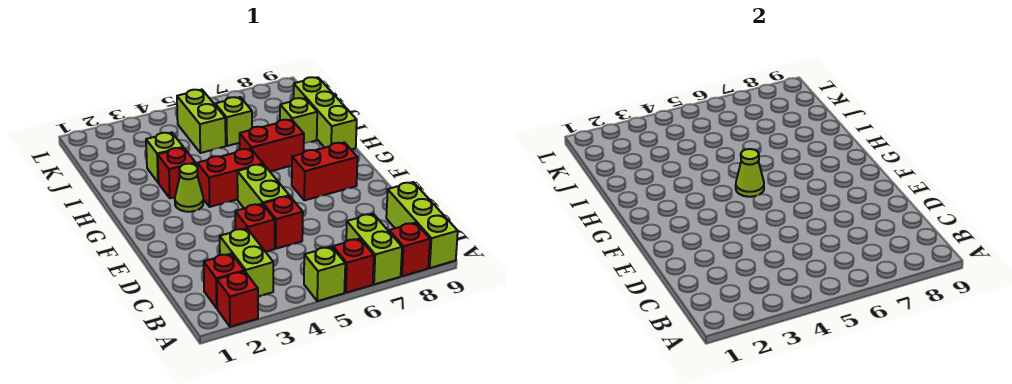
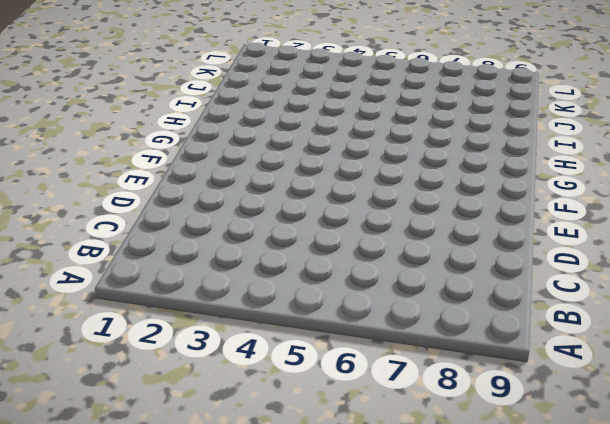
none -> red brick A2 level 1
none -> lime brick A5 level 1
none -> red brick A6 level 1

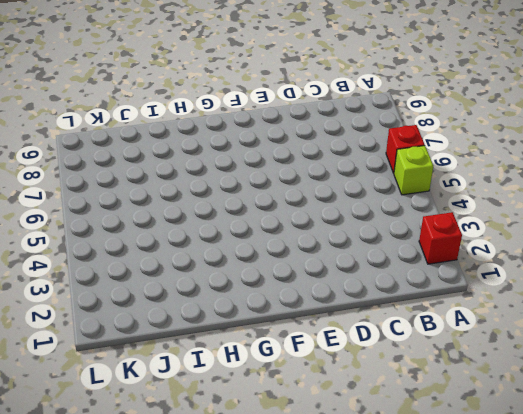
none -> lime brick A7:B7 level 1
none -> red brick A8 level 1
none -> lime brick A9:C9 level 1

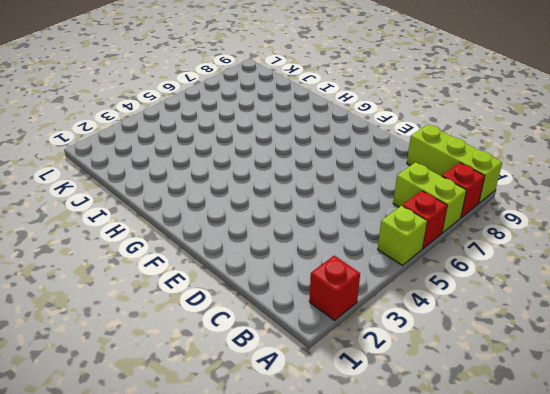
none -> red brick B2 level 1
none -> lime brick B3:C3 level 1
none -> red brick D4 level 1

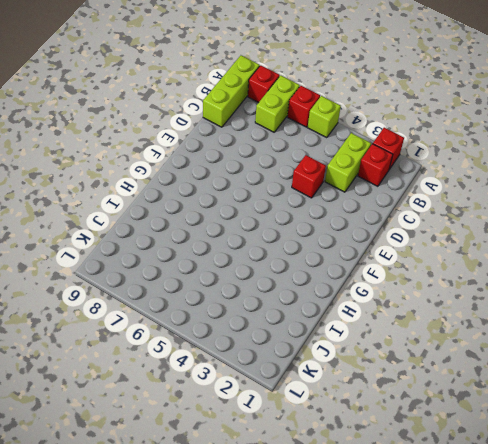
none -> red brick D5 level 1
none -> lime brick E5:F5 level 1
none -> red brick F7:F8 level 1

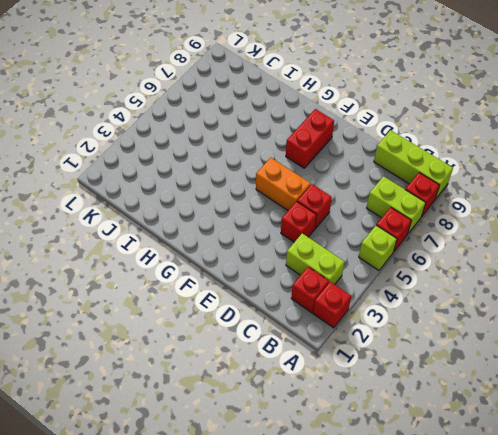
orange brick E5:F5 level 1 -> lime brick E5:F5 level 1
none -> lime cone G3 level 1
none -> red brick G4:G5 level 1
none -> red brick H3 level 1

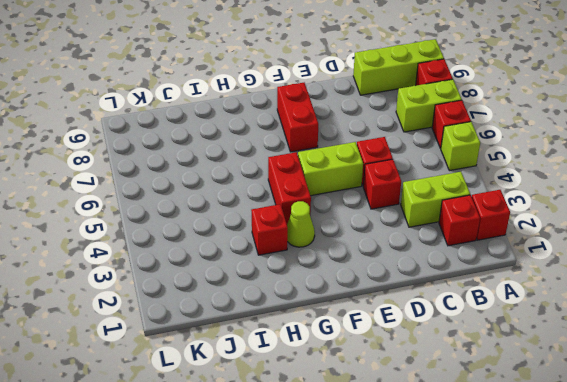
none -> red brick H6:H7 level 1
none -> lime brick H9:J9 level 1
none -> lime brick I3 level 1

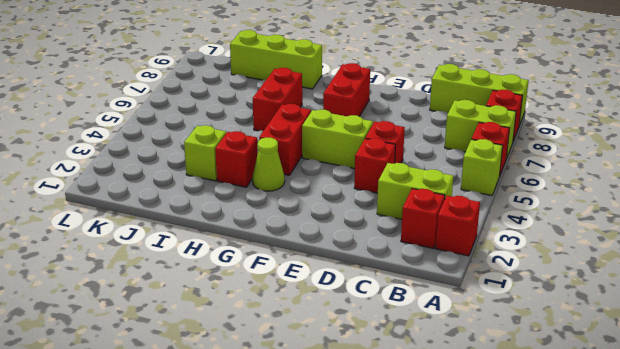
none -> lime brick I8 level 1
none -> lime brick J5:K5 level 1
none -> lime brick J6 level 1

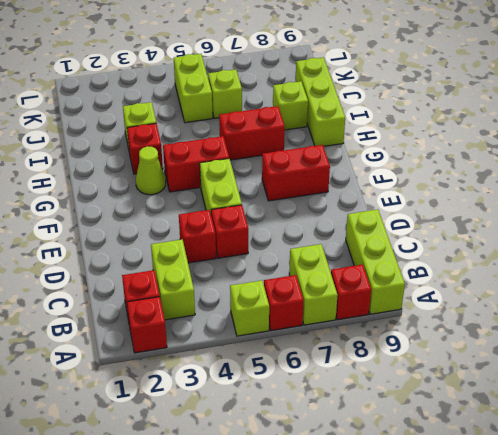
none -> lime cone G5 level 2

